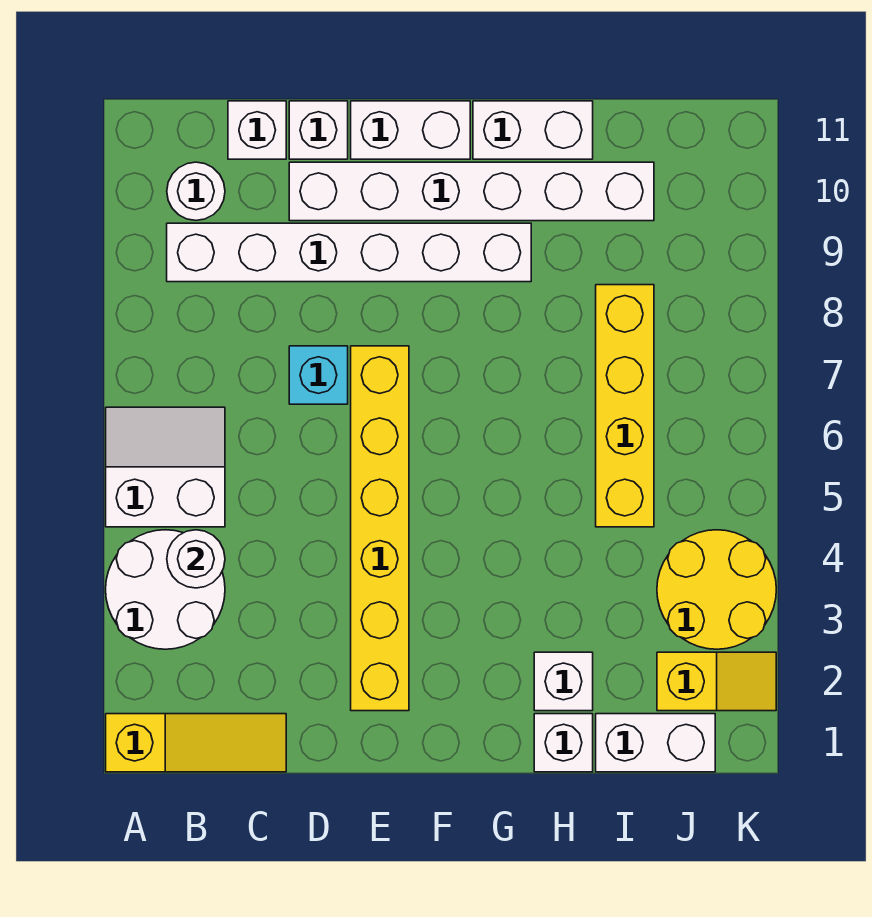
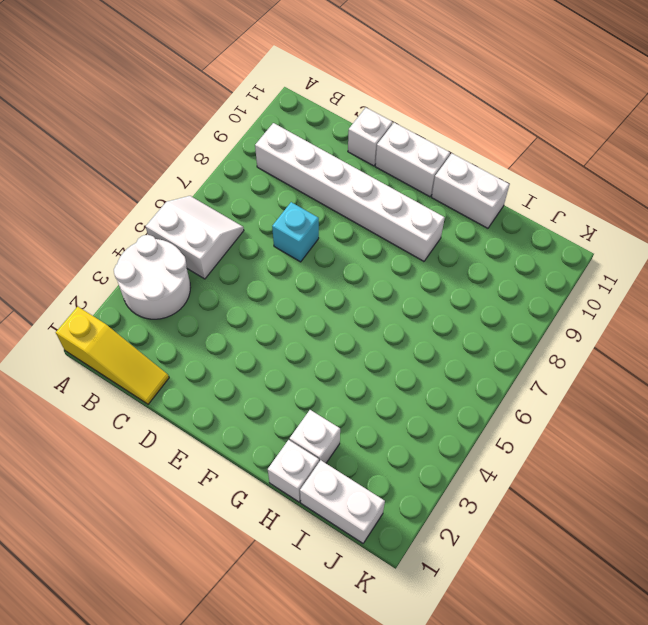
none -> white round brick B10 level 1
none -> white brick C11 level 1
none -> white brick D10:I10 level 1

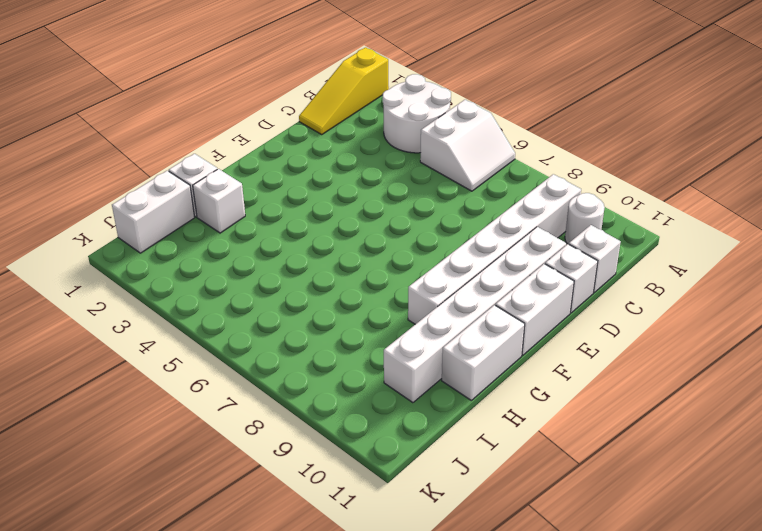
none -> cyan brick D7 level 1
none -> yellow brick E2:E7 level 1
none -> yellow brick I5:I8 level 1

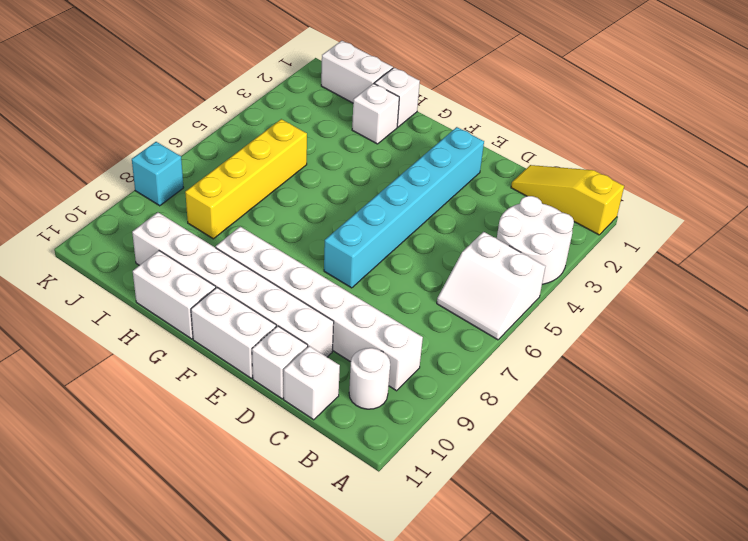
cyan brick E2:E7 level 1 -> yellow brick E2:E7 level 1
cyan brick K8 level 1 -> cyan brick D7 level 1
none -> yellow slope J2:K2 level 1 top J
none -> yellow round brick J3:K4 level 1
none -> white round brick B4 level 2

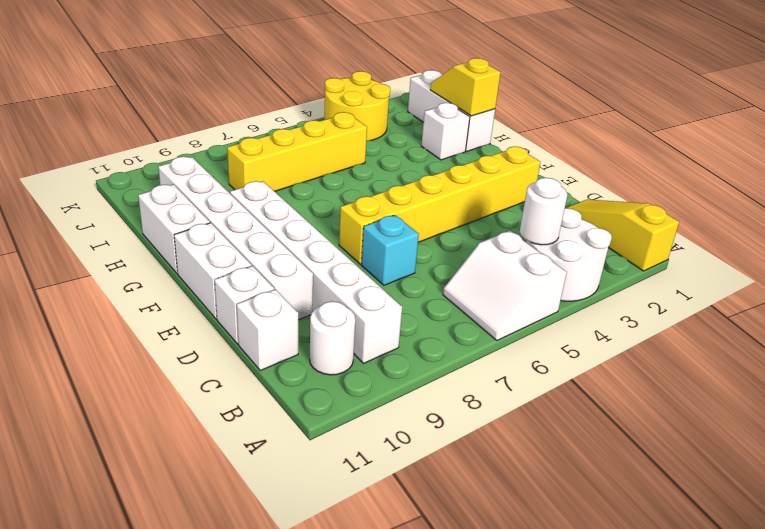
yellow slope H1:I1 level 2 top H -> yellow slope J2:K2 level 1 top J

